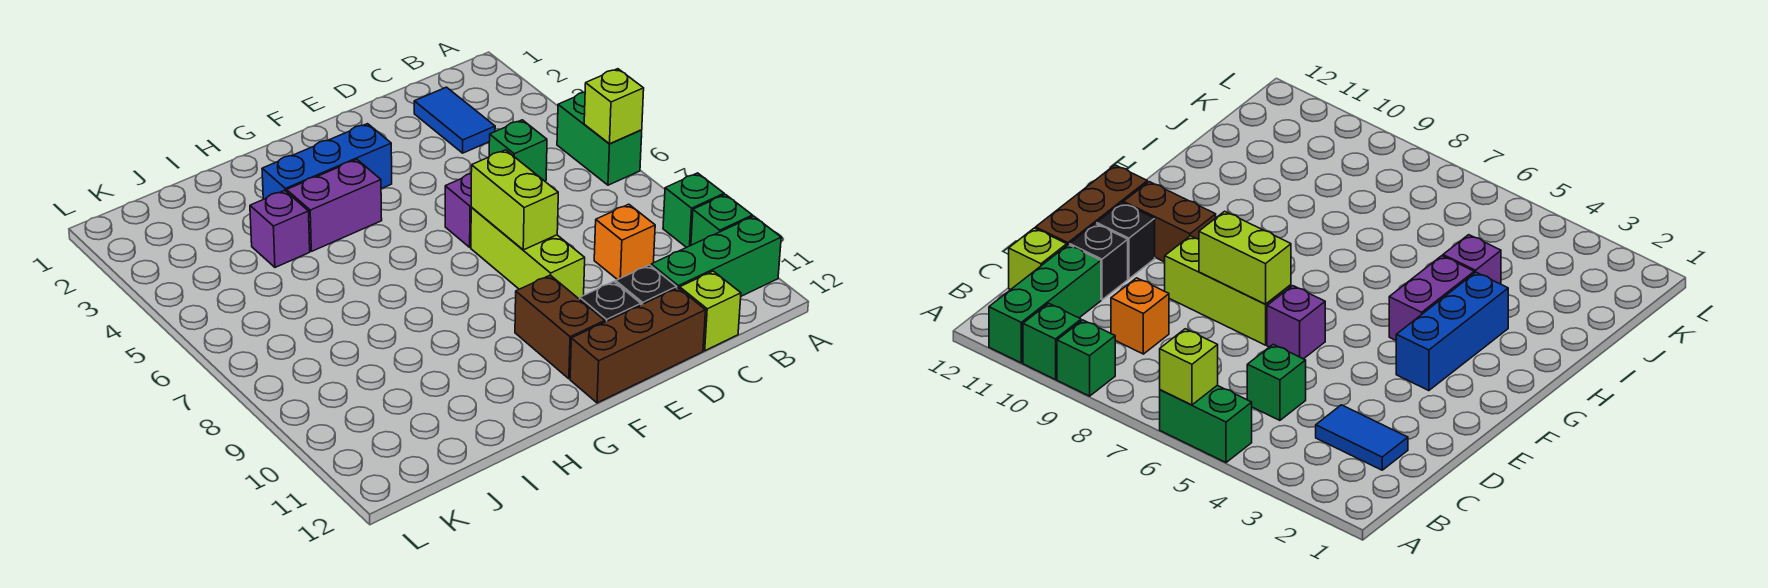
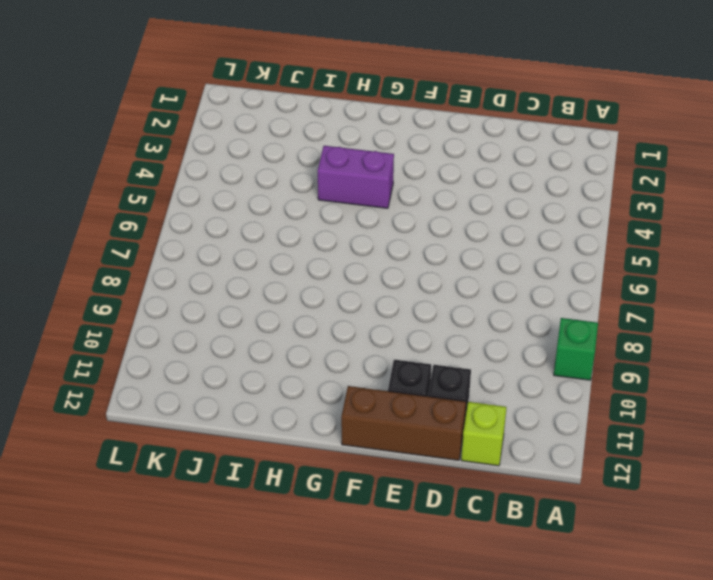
none -> green brick A5:A6 level 1
none -> green brick A10 level 1
none -> green brick A11:C11 level 1

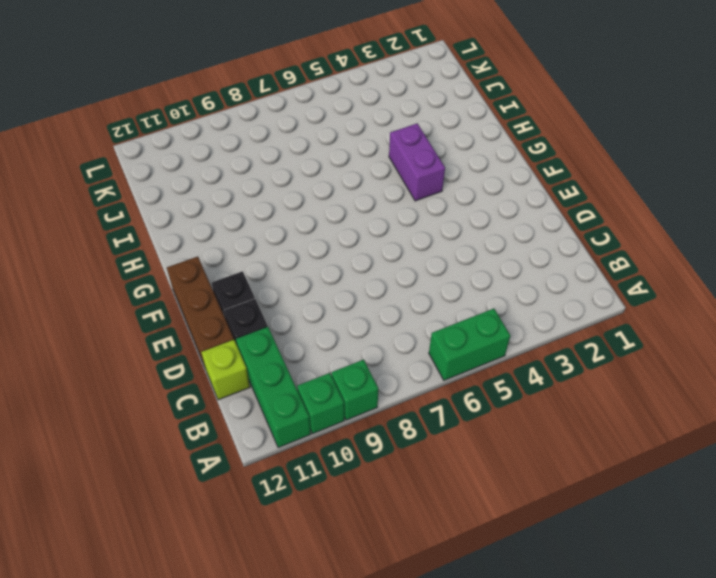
none -> blue tile C2:C3 level 1
none -> green brick C5 level 1
none -> orange brick C9 level 1

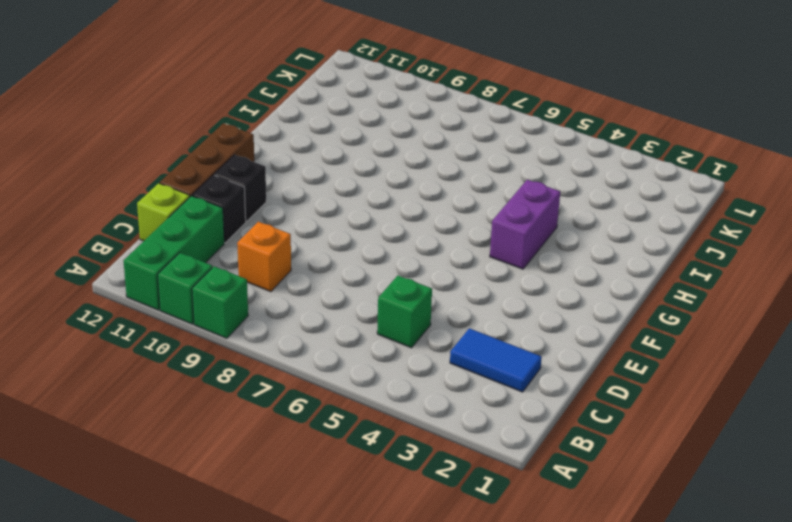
none -> green brick A5:A6 level 1
none -> purple brick E6 level 1
none -> lime brick E7:E9 level 1

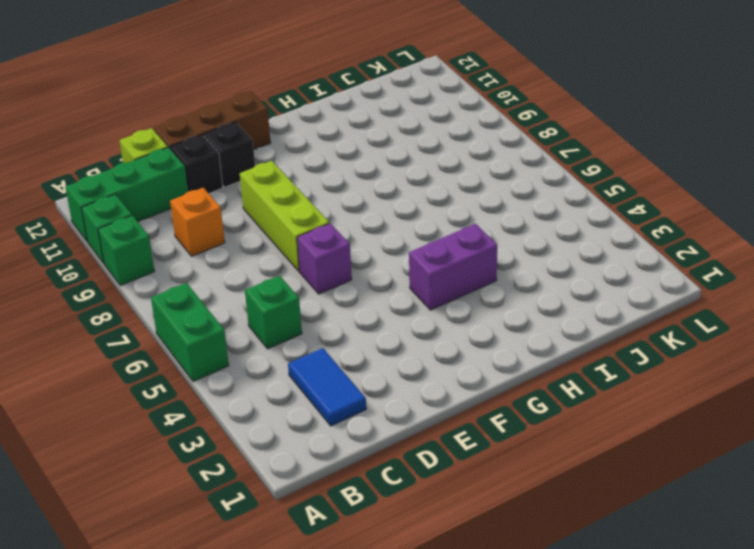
none -> blue brick F3:H3 level 1
none -> brown brick F10:F11 level 1
none -> purple brick I4 level 1

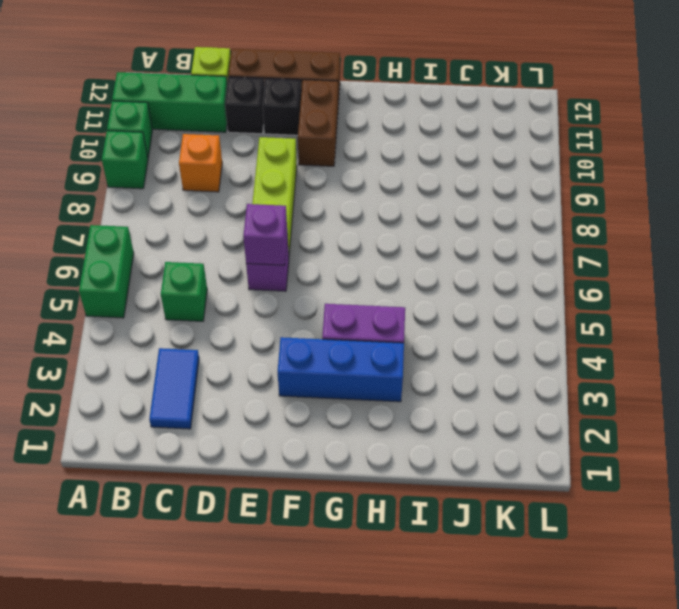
purple brick E6 level 2 -> purple brick I4 level 1
none -> lime brick A6 level 2
none -> lime brick E7:E8 level 2

